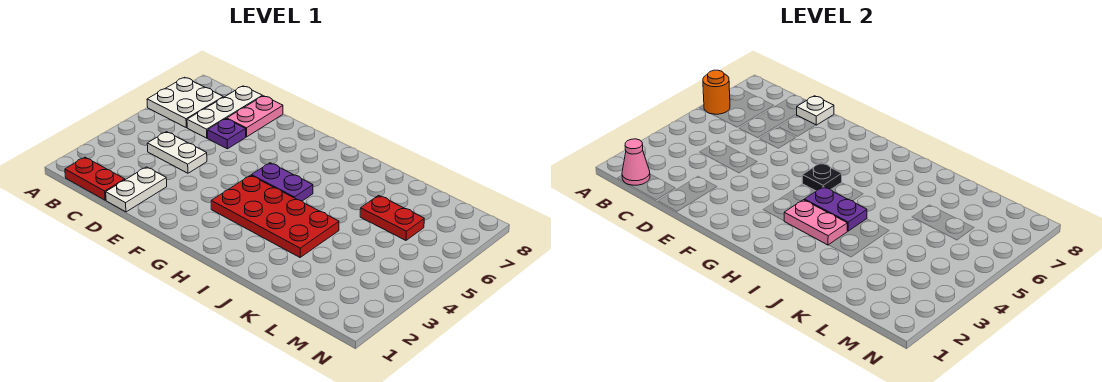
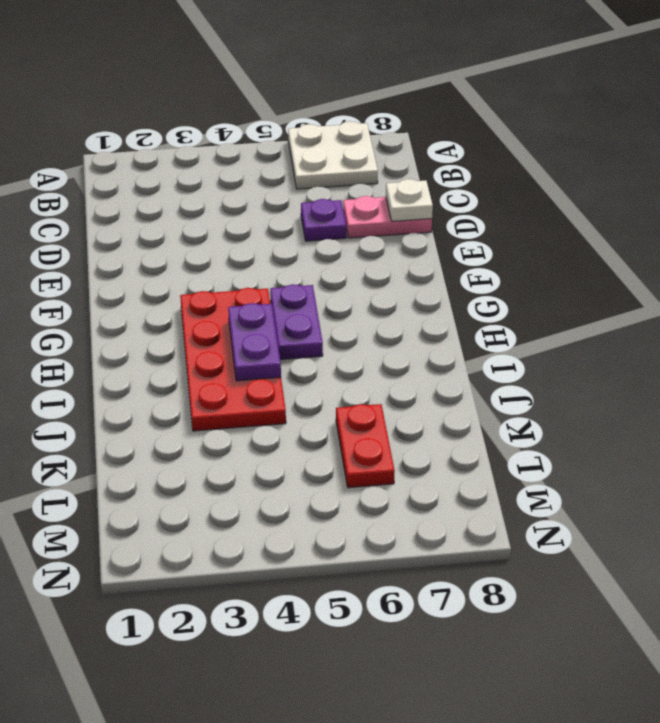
none -> red plate B1:C1 level 1
none -> white plate C4:D4 level 1
none -> white plate C6:C8 level 1

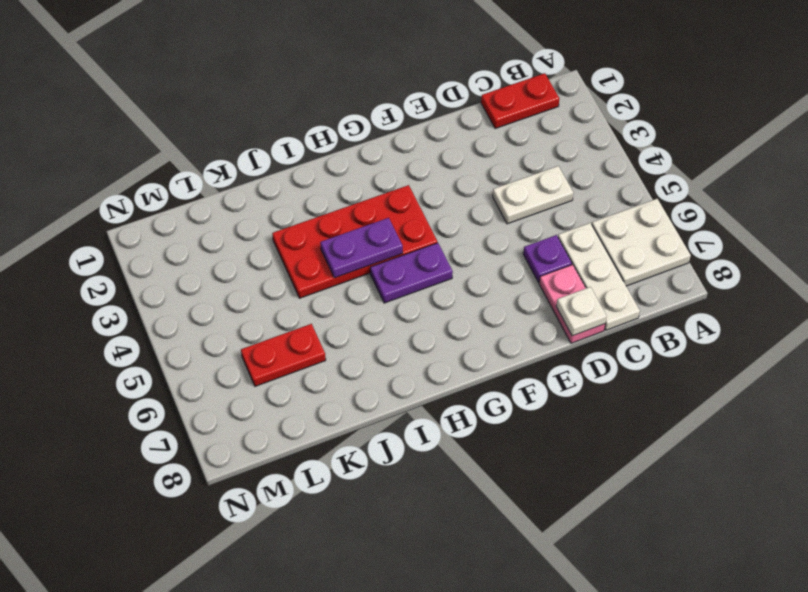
none -> white plate D1:D2 level 1
none -> orange round brick A6 level 2
none -> pink cone B1 level 2

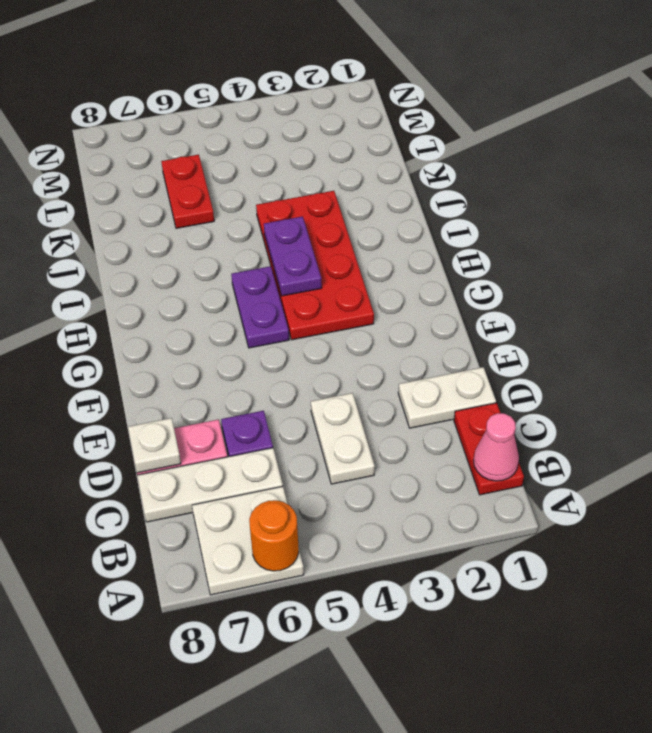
none -> black plate G5 level 2
none -> pink plate H3:I3 level 2

